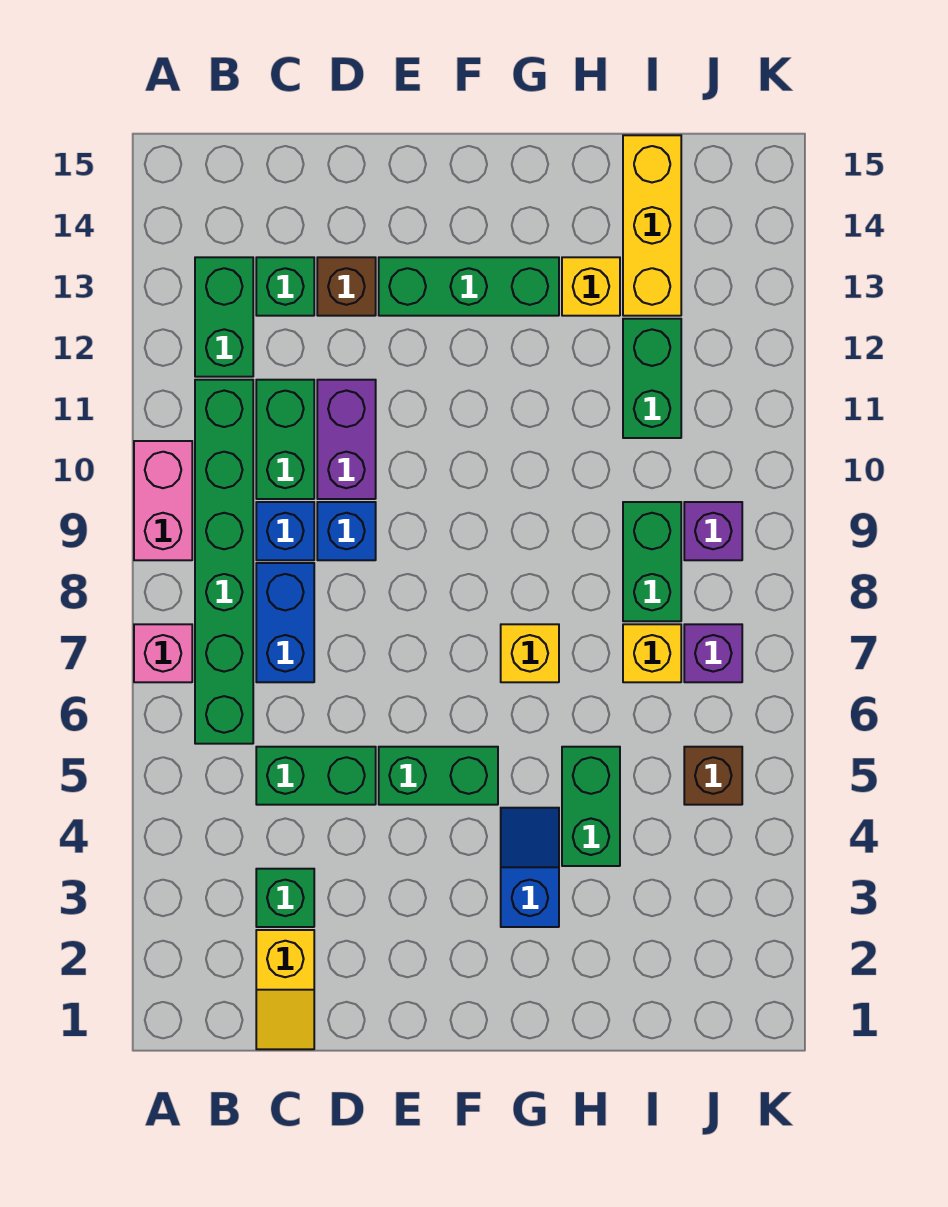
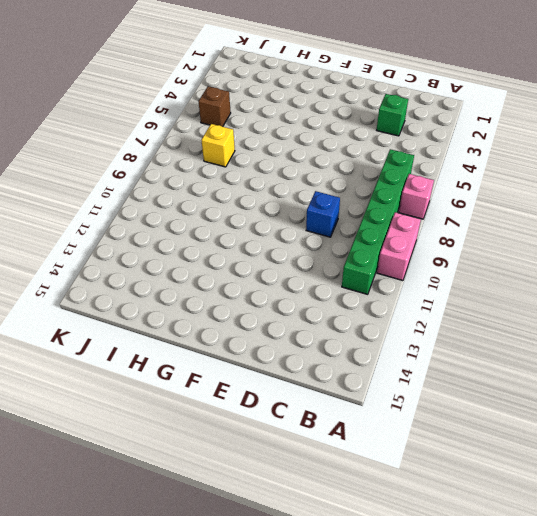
none -> green brick B12:B13 level 1
none -> yellow slope C1:C2 level 1 top 2
none -> green brick C5:D5 level 1

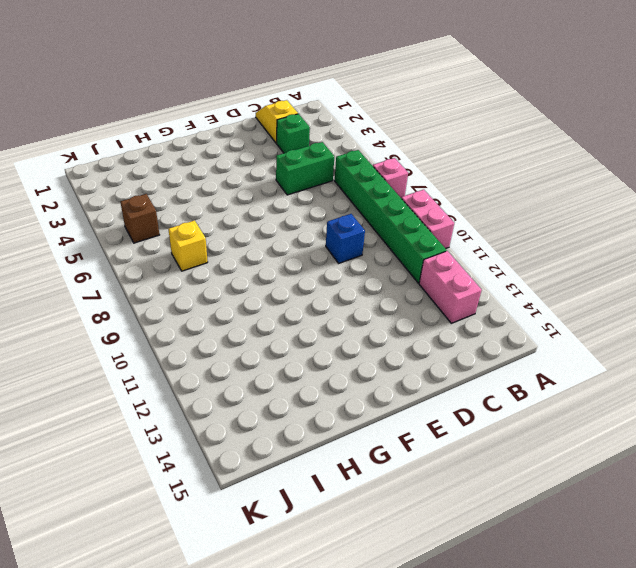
pink brick B12:B13 level 1 -> green brick B12:B13 level 1
none -> blue brick C7:C8 level 1
none -> blue brick C9 level 1
none -> green brick C10:C11 level 1

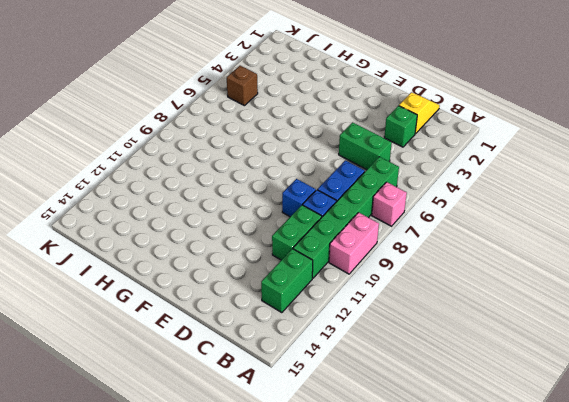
none -> green brick C13 level 1
none -> purple brick D10:D11 level 1
none -> brown brick D13 level 1

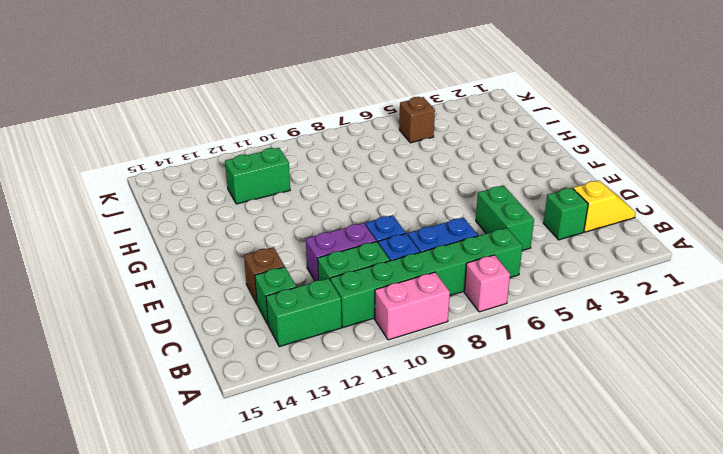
none -> green brick E5:F5 level 1
none -> green brick E13:G13 level 1
none -> blue slope G3:G4 level 1 top 3

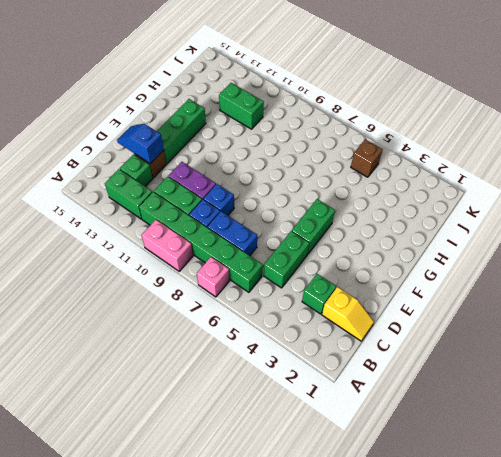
blue slope D13:D14 level 2 top 13 -> blue slope G3:G4 level 1 top 3
none -> yellow brick G7 level 1
none -> green brick H4:H5 level 1
none -> yellow brick H13 level 1

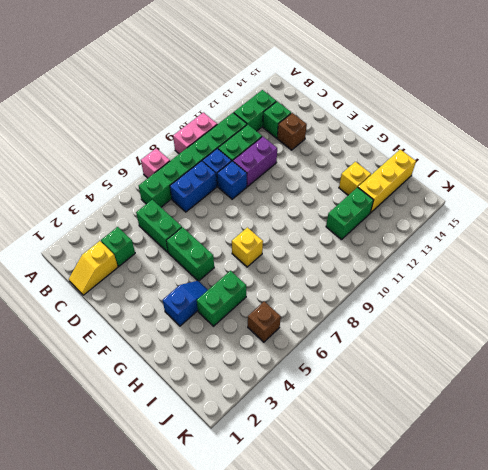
none -> green brick E13:G13 level 1
none -> yellow brick I7 level 1
none -> green brick I8:I9 level 1

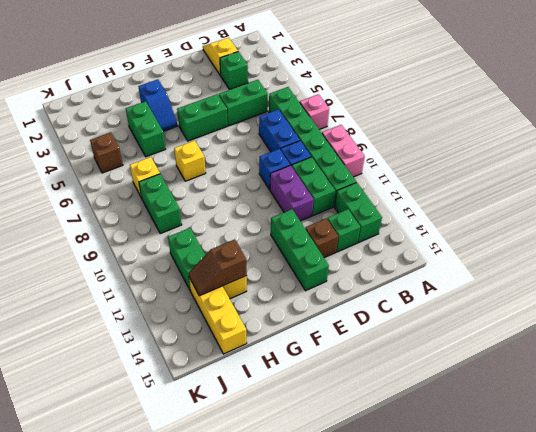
green brick E12:E14 level 1 -> green brick E13:G13 level 1
brown slope H13:I13 level 2 top H -> none
none -> purple brick J7 level 1
none -> purple brick J9 level 1

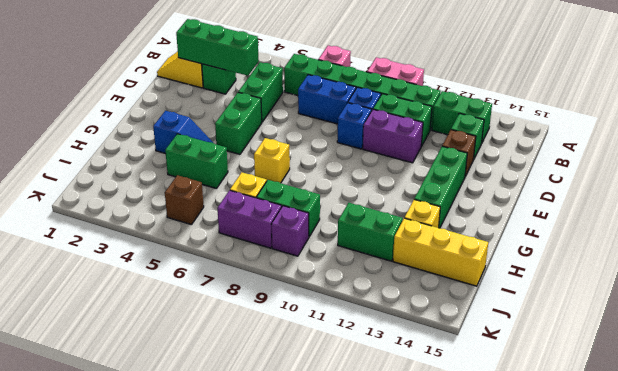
green brick C2:C4 level 2 -> none
purple brick J7:J8 level 1 -> purple brick J7 level 1

